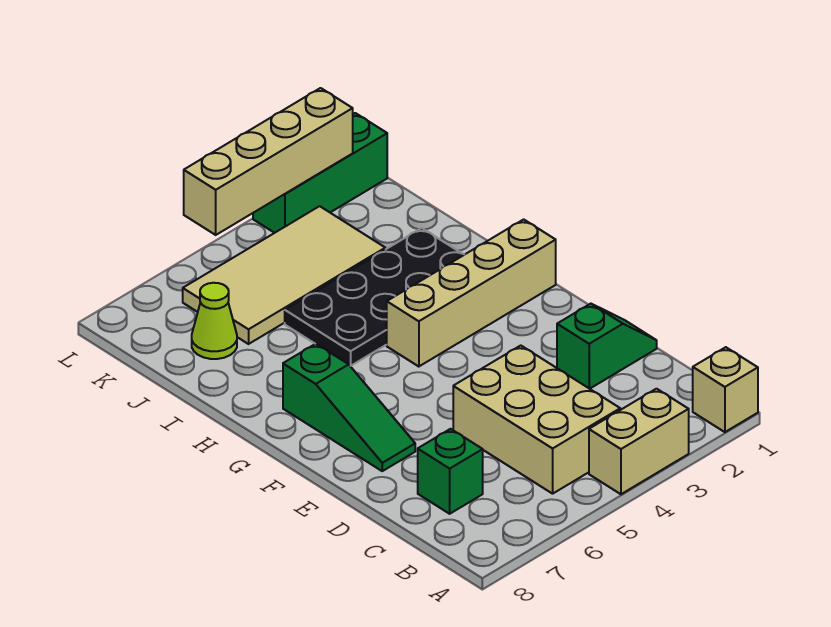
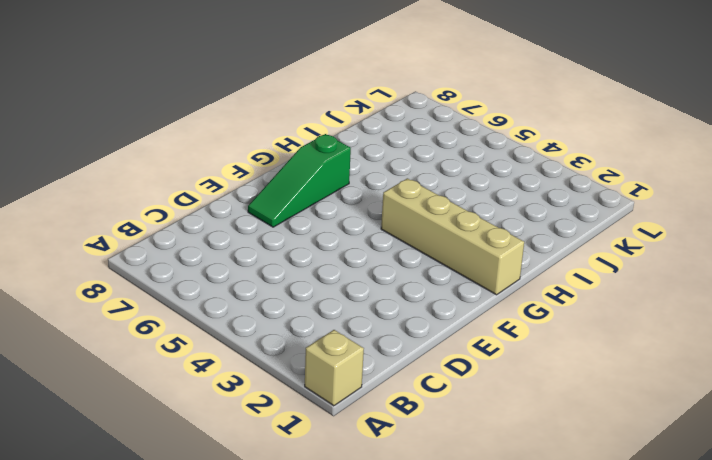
none -> tan brick A3:A4 level 1
none -> tan brick B4:D5 level 1
none -> green brick C7 level 1

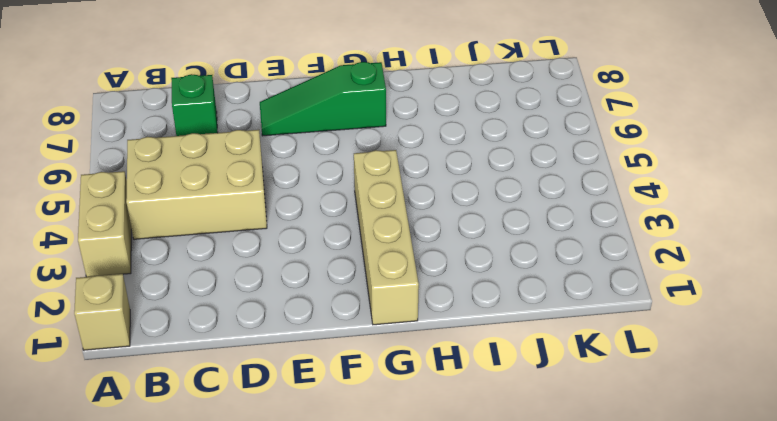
none -> green slope D1:D2 level 1 top 2
none -> black plate H2:I5 level 1
none -> tan tile J3:K6 level 1

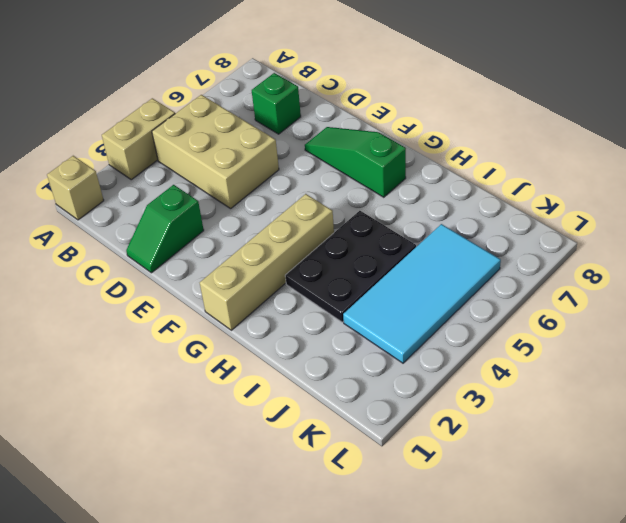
black plate H3:I5 level 1 -> black plate H2:I5 level 1
cyan tile J3:K6 level 1 -> tan tile J3:K6 level 1
none -> lime cone J7 level 1
none -> green brick L1:L3 level 1
none -> tan brick L2:L5 level 2

